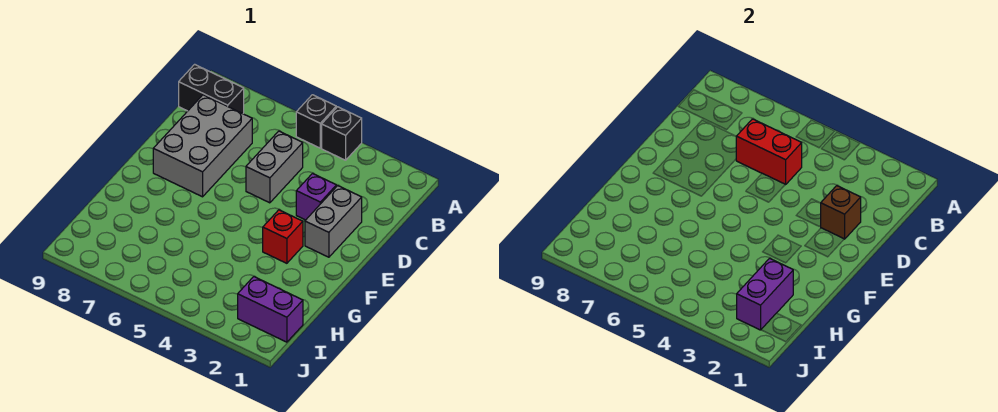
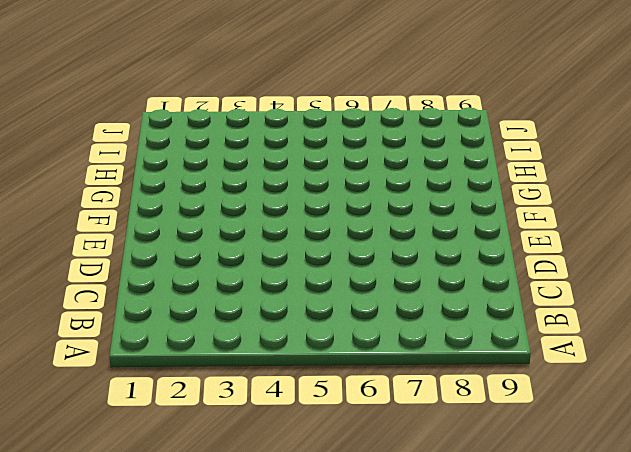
none -> black brick A4 level 1
none -> black brick A5 level 1
none -> black brick B8:B9 level 1

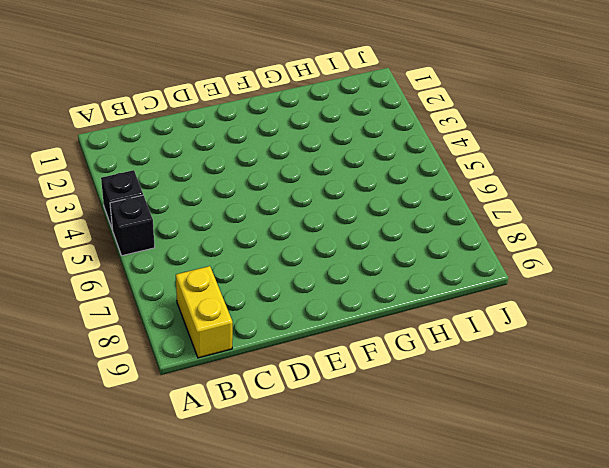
yellow brick B8:B9 level 1 -> black brick B8:B9 level 1
none -> grey brick C5:D5 level 1
none -> grey brick C7:E8 level 1
none -> grey brick D2:E2 level 1

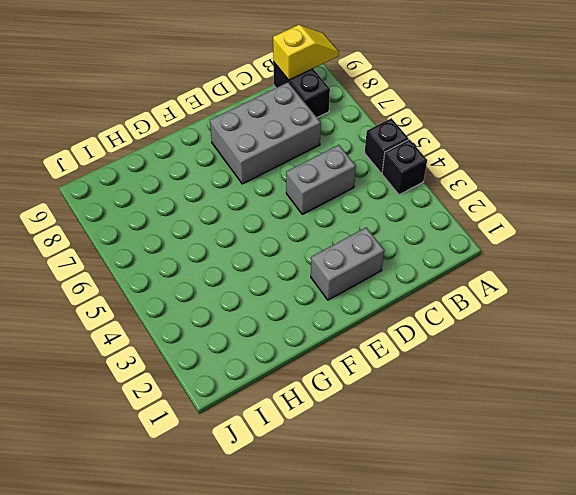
yellow slope A9:B9 level 2 top B -> none
none -> purple brick D3 level 1
none -> red brick F3 level 1
none -> purple brick I1:I2 level 1

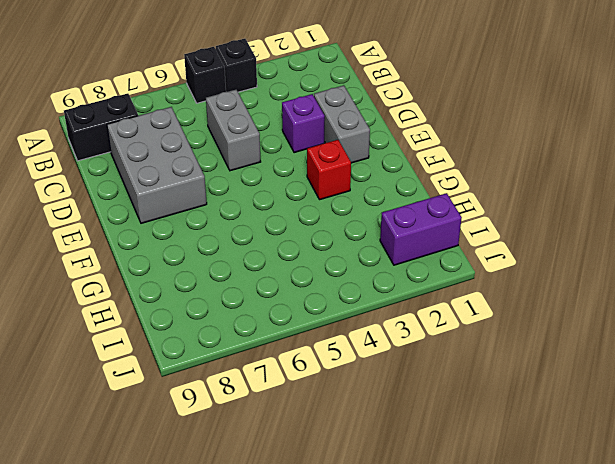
none -> red brick C5:C6 level 2
none -> brown brick D2 level 2
none -> purple brick H2:I2 level 2

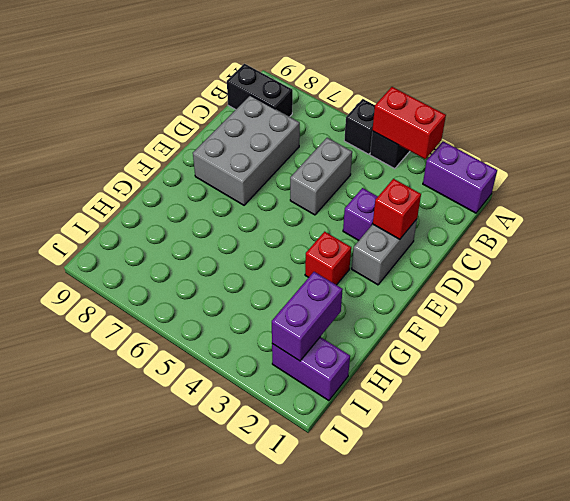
purple brick A1:A2 level 1 -> none
red brick A3:A4 level 2 -> red brick C5:C6 level 2
red brick D2 level 2 -> brown brick D2 level 2

